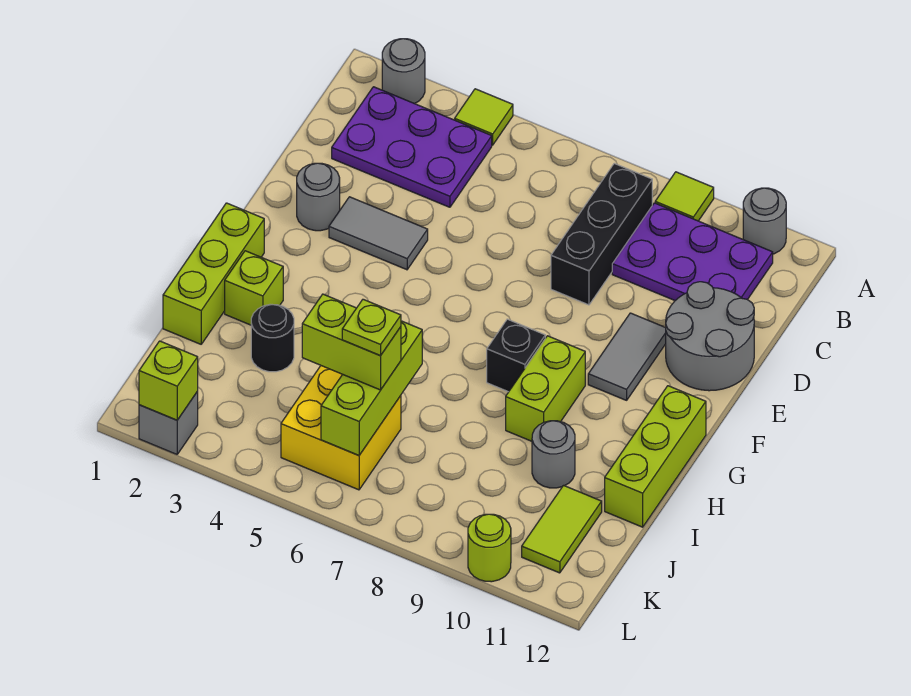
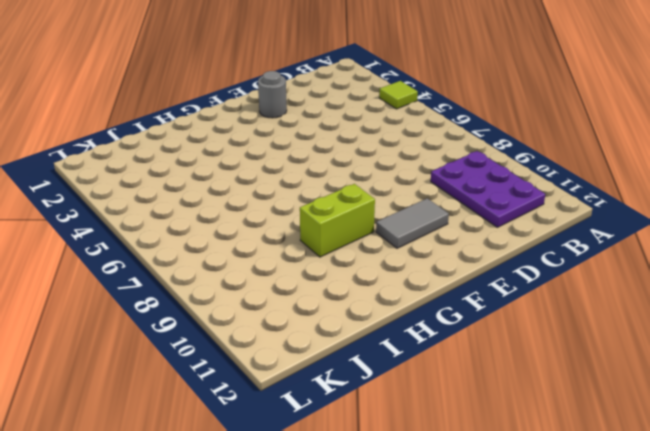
none -> grey round brick A2 level 1
none -> lime tile A9 level 1
none -> grey round brick A11 level 1

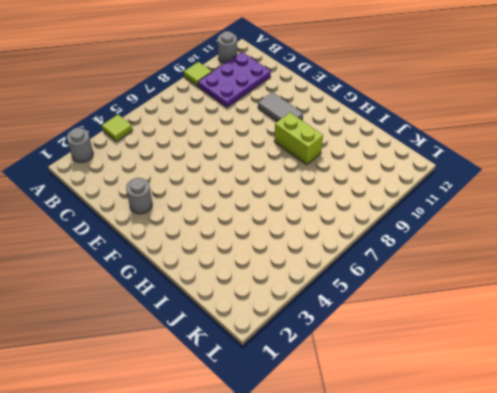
none -> purple plate B2:C4 level 1
none -> black brick B8:D8 level 1
none -> grey round brick D11:E12 level 1

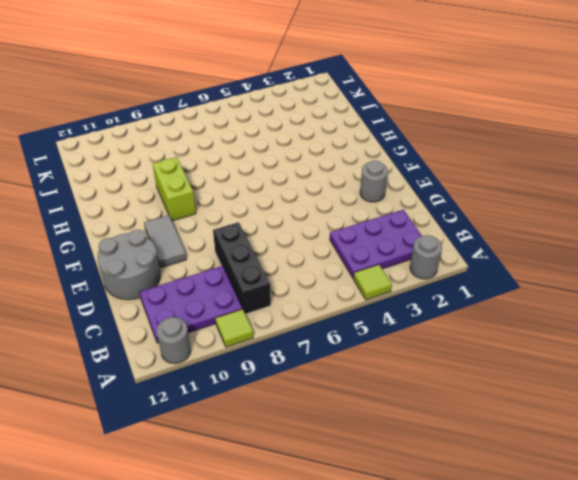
none -> grey tile E3:E4 level 1
none -> lime brick G1:I1 level 1
none -> black brick G8 level 1

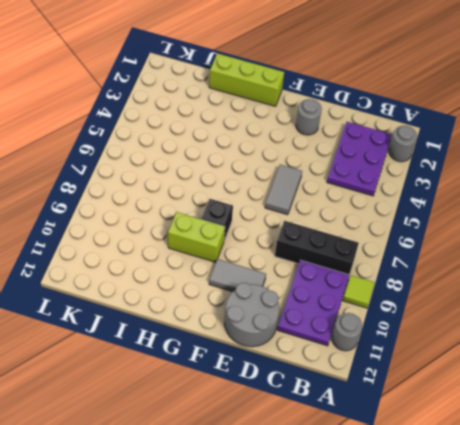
grey tile E5:E6 level 1 -> grey tile E3:E4 level 1
none -> lime tile A4 level 1
none -> lime brick G12:I12 level 1
none -> lime brick H2 level 1

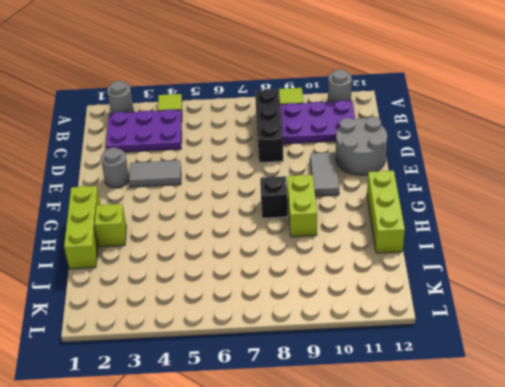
none -> black round brick I3 level 1
none -> grey round brick I10 level 1
none -> yellow brick J5:K6 level 1

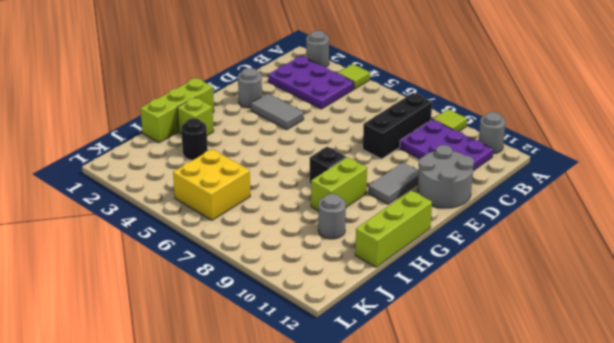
none -> lime tile J11:K11 level 1
none -> grey brick L2 level 1
none -> lime round brick L10 level 1

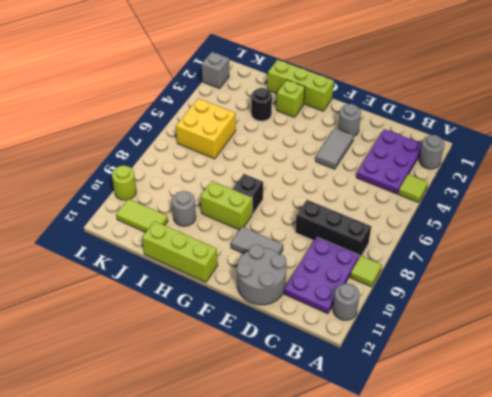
none -> lime brick I6:K6 level 2
none -> lime brick L2 level 2
none -> lime brick J5:J6 level 3

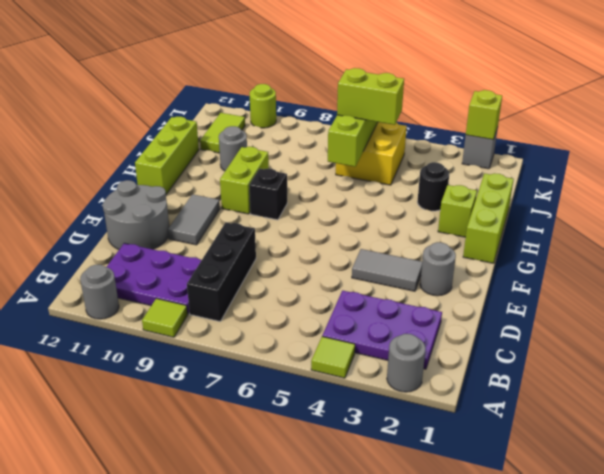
none -> lime plate J6 level 4

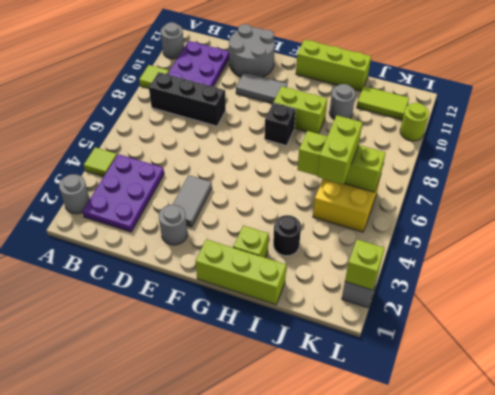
none -> lime plate J6 level 4

